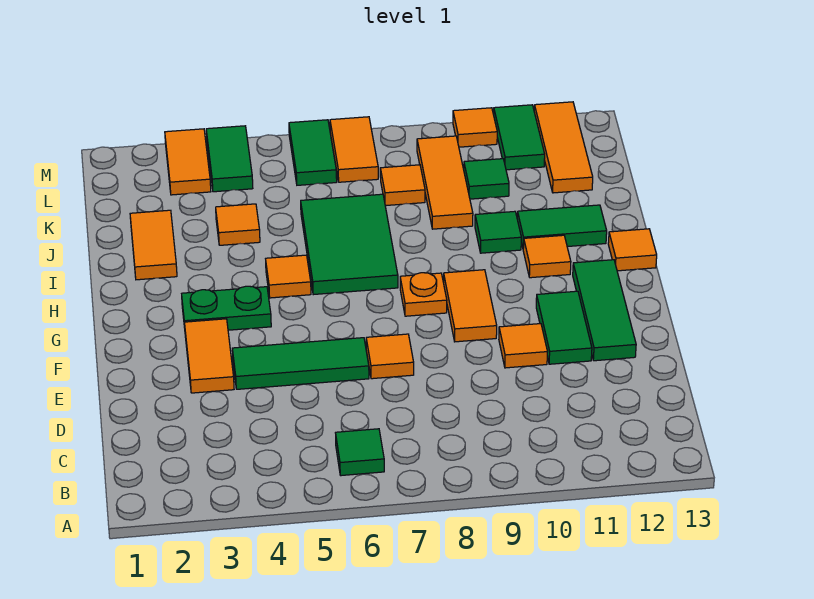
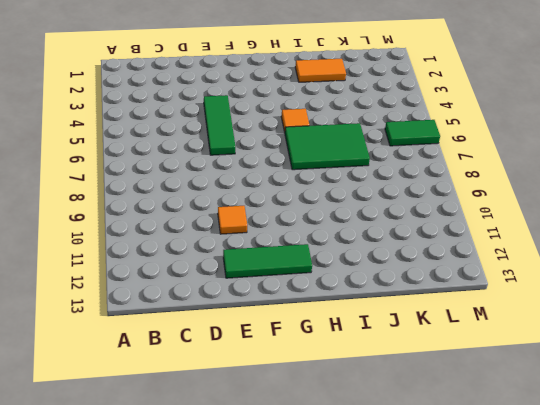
none -> green tile B6 level 1
none -> orange tile E3:F3 level 1
none -> orange tile E7 level 1

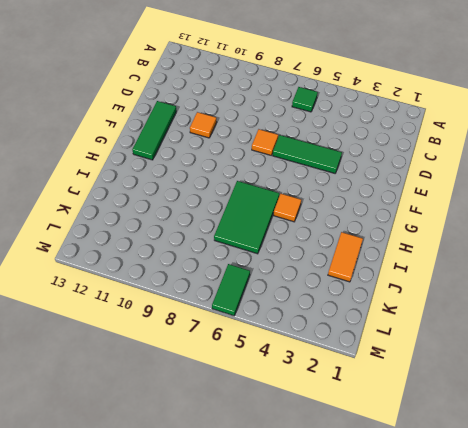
none -> orange tile E3:F3 level 1
none -> green tile E11:F11 level 1
none -> orange tile F9:G9 level 1

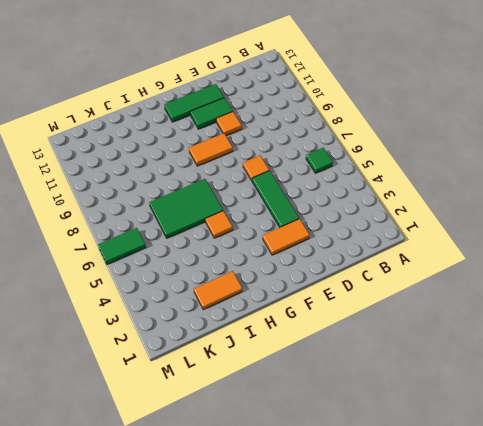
none -> green plate G3:G4 level 1
none -> orange plate G8 level 1
none -> orange tile H11 level 1

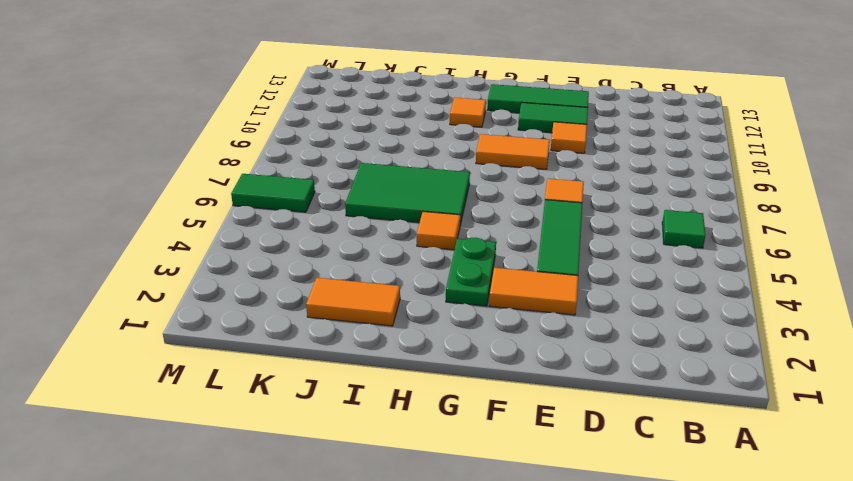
none -> orange plate G8 level 1
none -> orange tile H13 level 1
none -> green tile I10 level 1

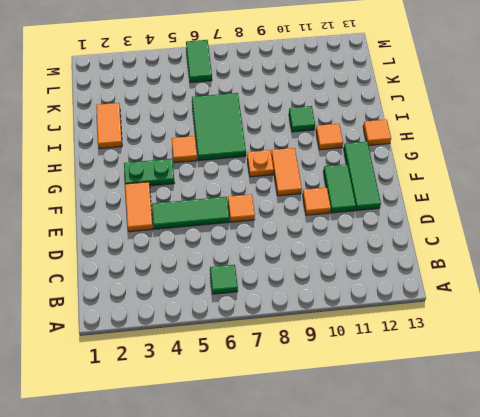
none -> green tile I11:I12 level 1
none -> orange tile J4 level 1
none -> orange tile J9:L9 level 1

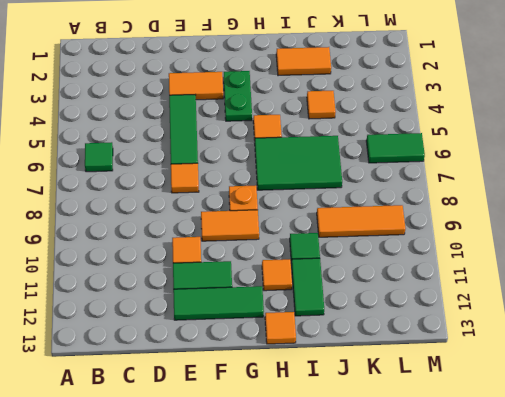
none -> orange tile K8 level 1
none -> green tile K10 level 1
none -> orange tile K12:M12 level 1

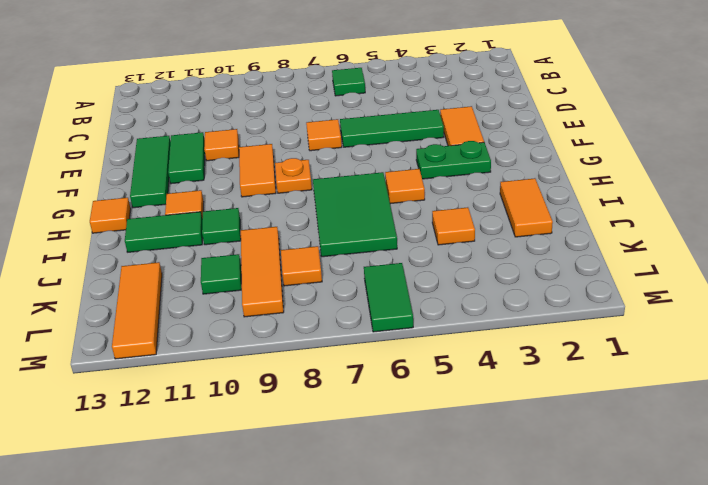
none -> orange tile L3:M3 level 1
none -> green tile L4:M4 level 1
none -> orange tile L7:M7 level 1

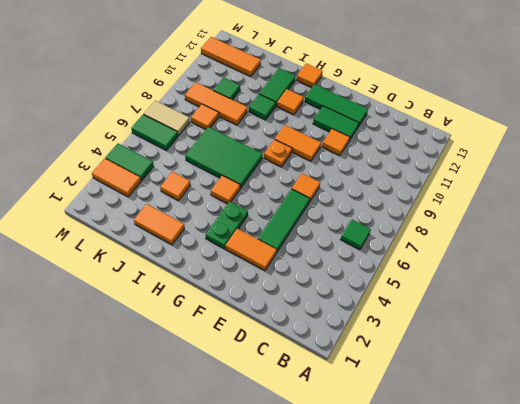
tan tile L7:M7 level 1 -> orange tile L7:M7 level 1
none -> green tile L11:M11 level 1
none -> orange tile M10 level 1

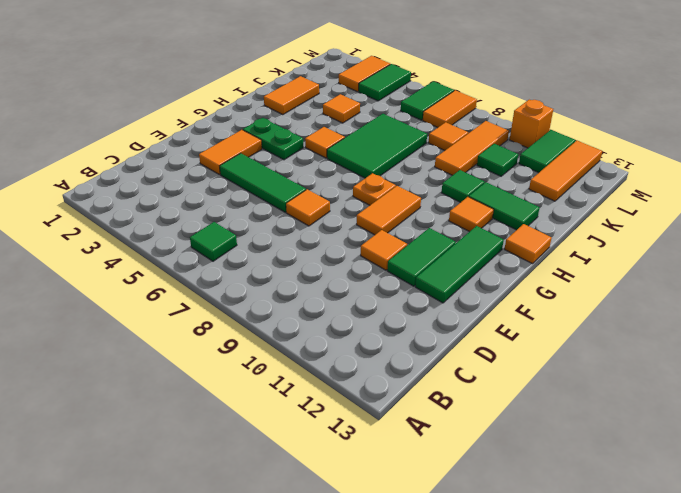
orange brick M10 level 1 -> orange tile M10 level 1

